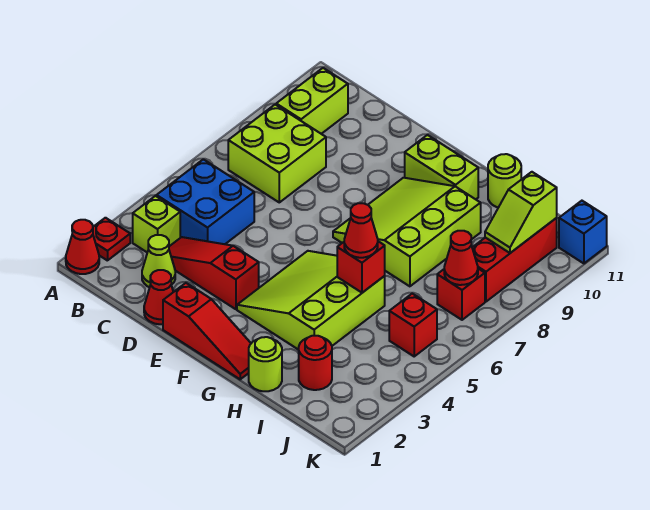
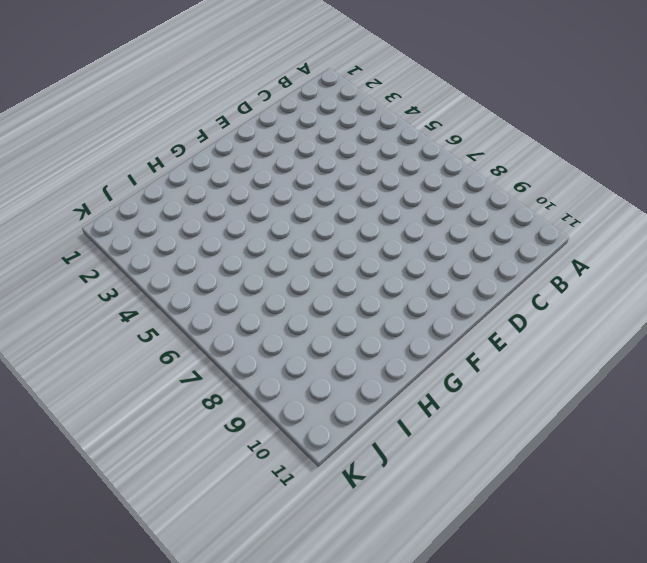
none -> red cone A1 level 1
none -> red plate A2 level 1
none -> lime brick B3 level 1

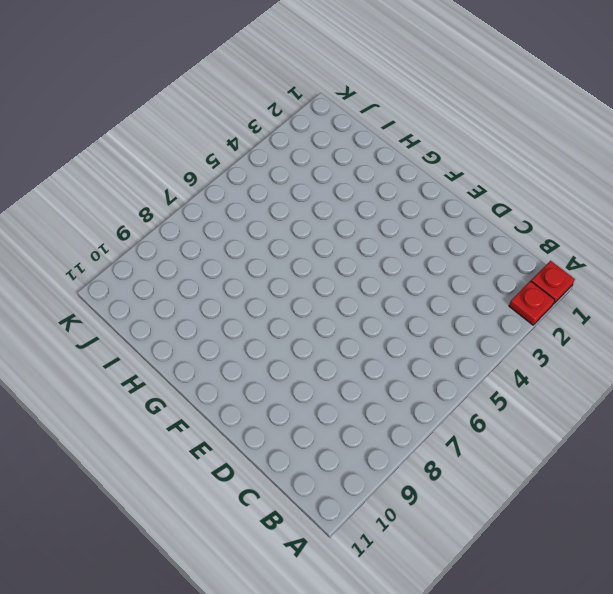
red plate A1 level 1 -> red cone A1 level 1
none -> lime brick B3 level 1
none -> blue brick B4:C5 level 1
none -> lime brick B7:C8 level 1

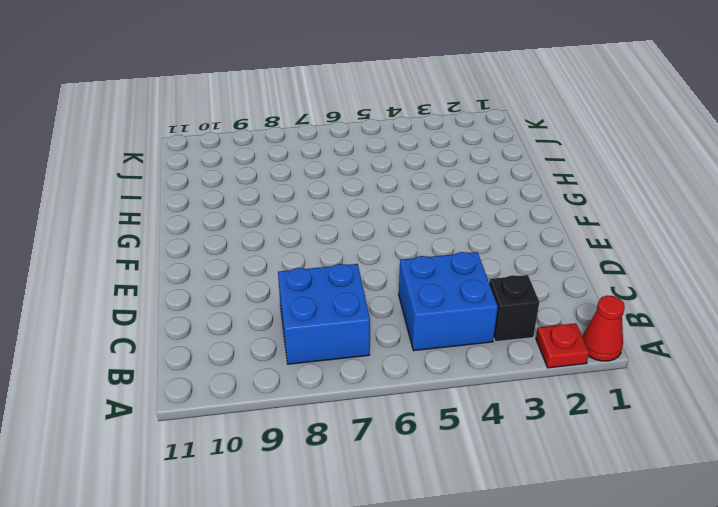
black brick B3 level 1 -> lime brick B3 level 1
blue brick B7:C8 level 1 -> lime brick B7:C8 level 1
none -> lime brick B9:B10 level 1
none -> lime cone C2 level 1
none -> red slope C3:E3 level 1 top E

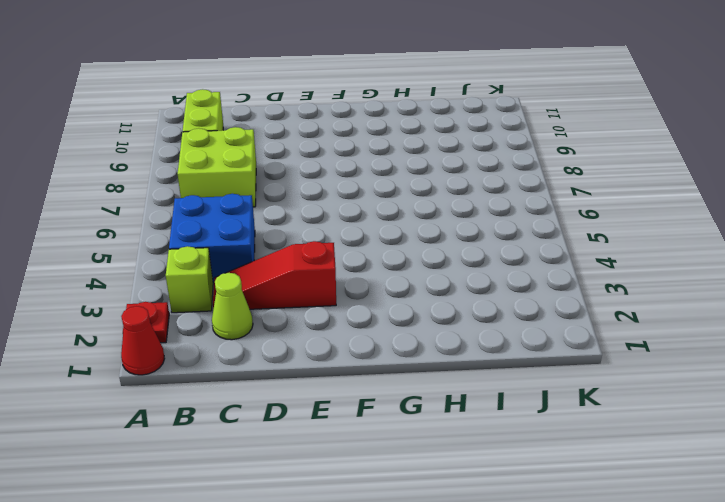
none -> red cone D1 level 1
none -> red slope E1:G1 level 1 top E
none -> lime slope F3:H5 level 1 top H

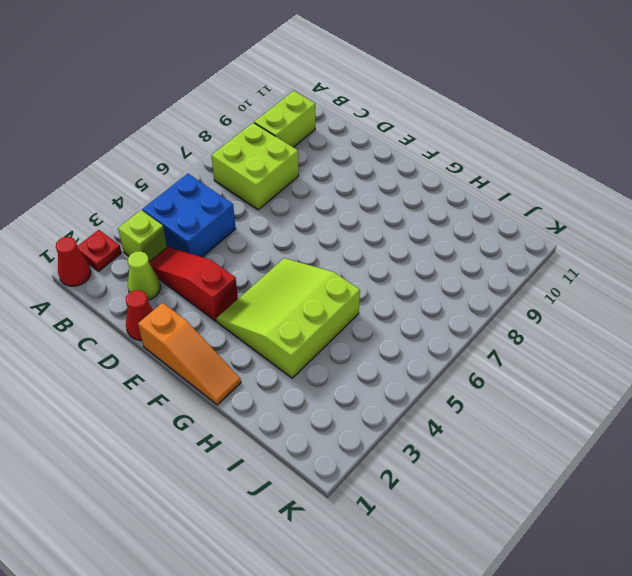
orange slope E1:G1 level 1 top E -> red slope E1:G1 level 1 top E
none -> lime slope F7:H9 level 1 top H
none -> lime brick F10:G10 level 1
none -> lime round brick H1 level 1

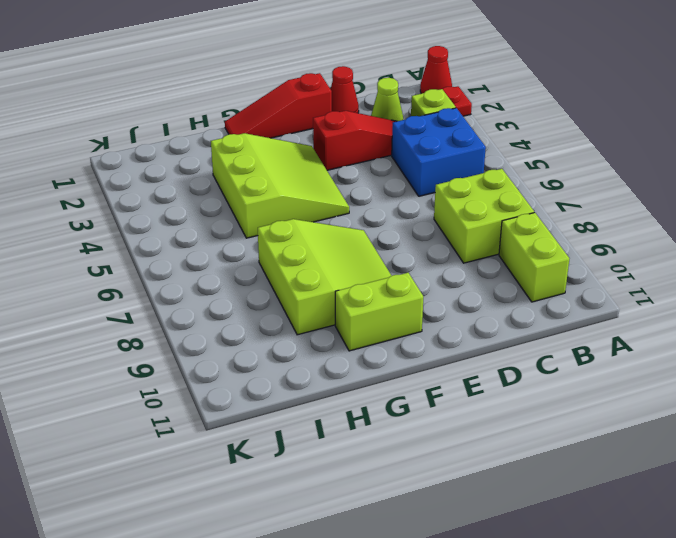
none -> lime round brick H1 level 1
none -> lime round brick H11 level 1
none -> red round brick I2 level 1

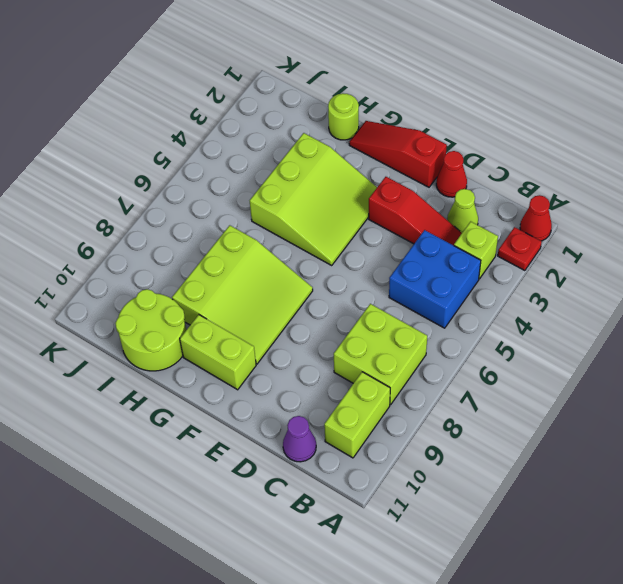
purple cone C11 level 1 -> none
lime round brick H10:I11 level 1 -> lime round brick H11 level 1
none -> red round brick I2 level 1
none -> red brick J5 level 1
none -> red brick J7 level 1

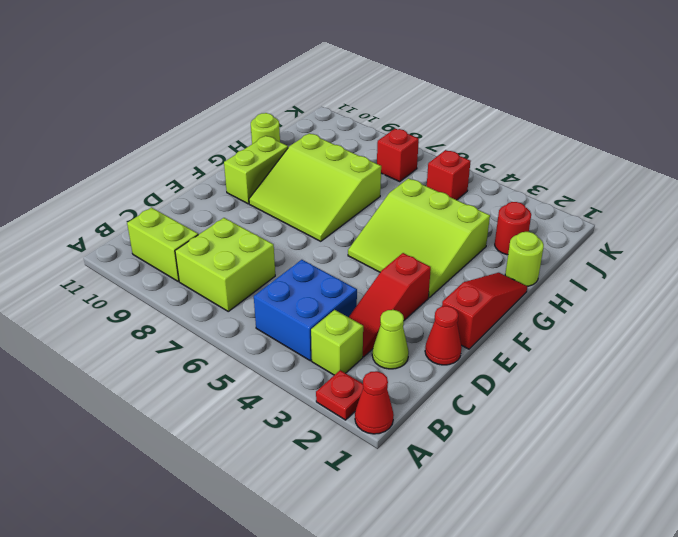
none -> red brick J8:J10 level 1
none -> blue brick K11 level 1
none -> red brick H5 level 2

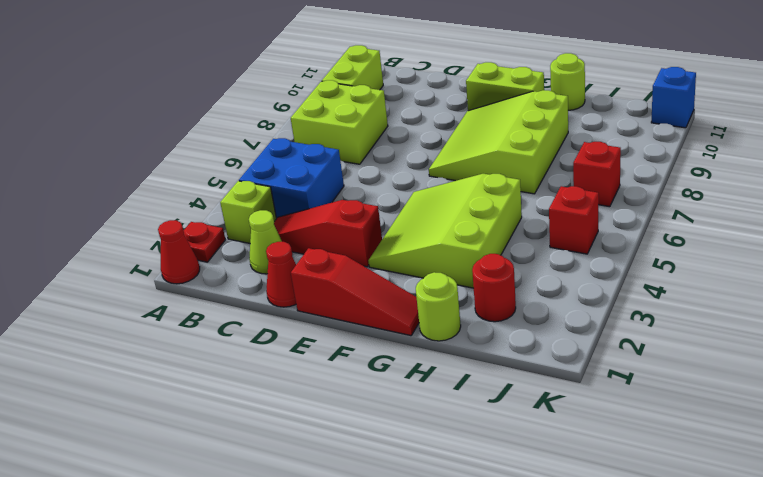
none -> red brick J8:J10 level 1
none -> red brick H5 level 2
none -> red cone J7 level 2

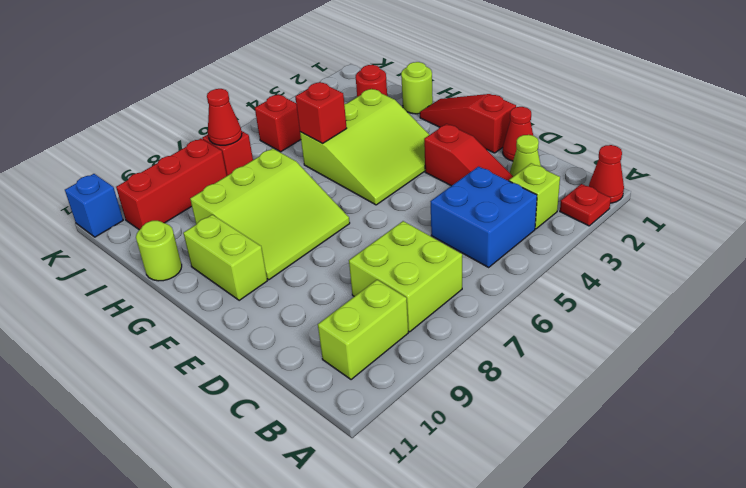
none -> lime slope J9:J10 level 2 top 10
none -> red cone H5 level 3

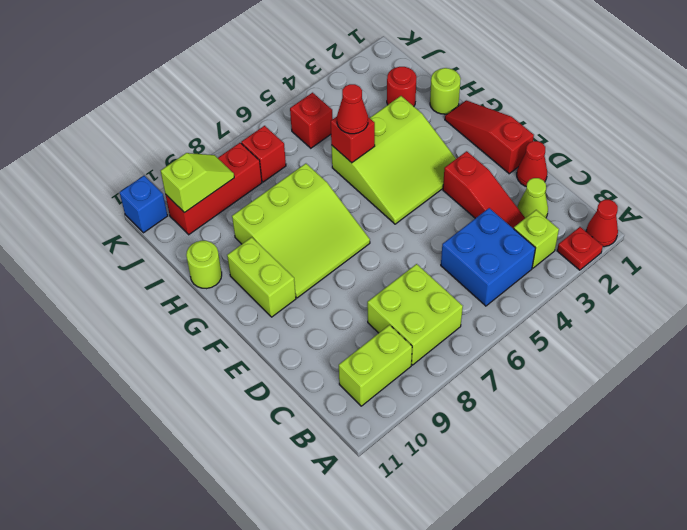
none -> red cone J7 level 2

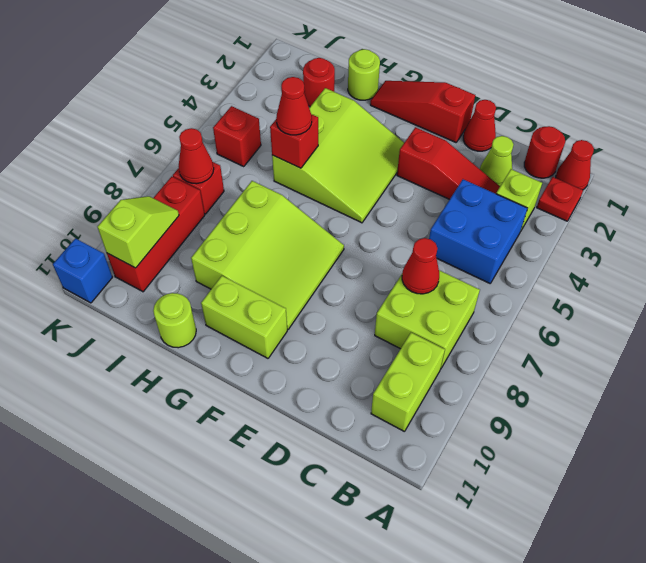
red round brick B1 level 1 -> none
red cone C7 level 2 -> none

